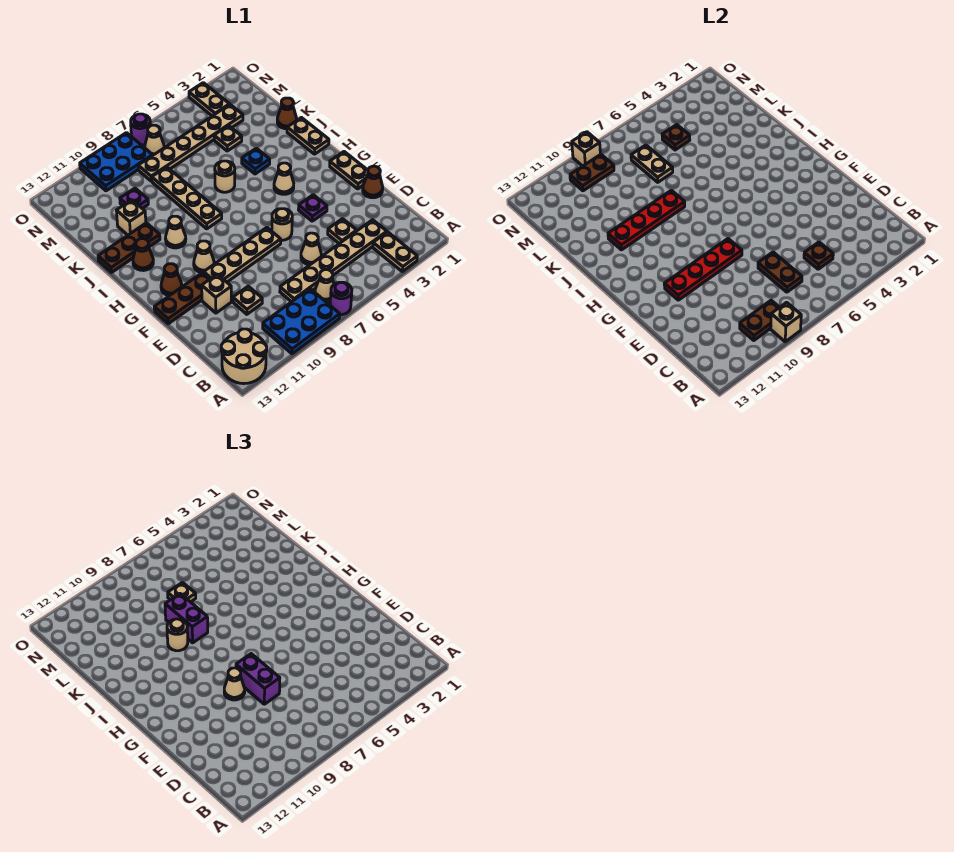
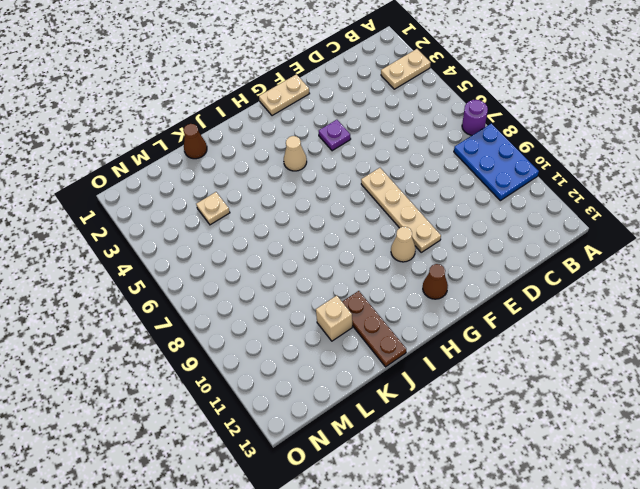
none -> tan round brick A12:B13 level 1
none -> tan cone B7 level 1
none -> tan plate C3:C8 level 1
none -> tan plate D4 level 1

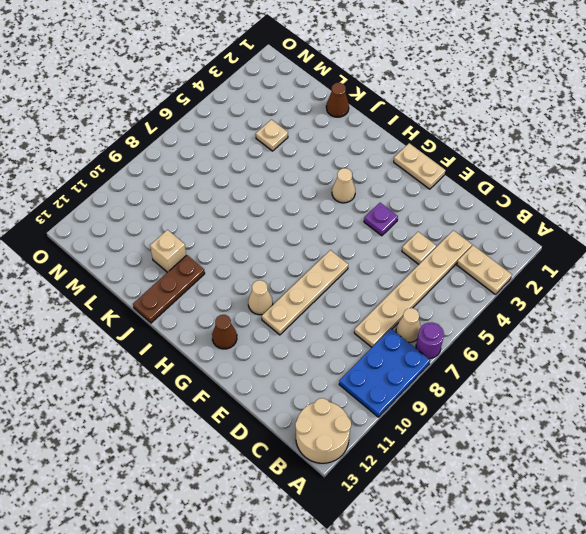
none -> tan cone D6 level 1
none -> tan plate D10 level 1
none -> brown cone E1 level 1
none -> tan brick E11 level 1

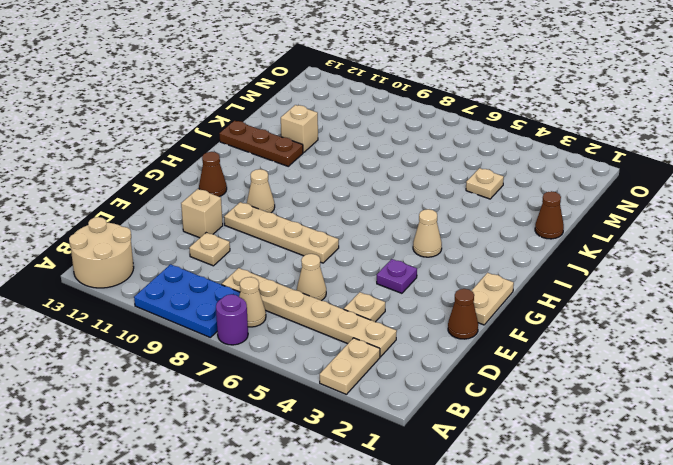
none -> tan round brick F6 level 1
none -> brown plate F11:F13 level 1
none -> tan plate I1:J1 level 1
none -> tan plate I8:L8 level 1

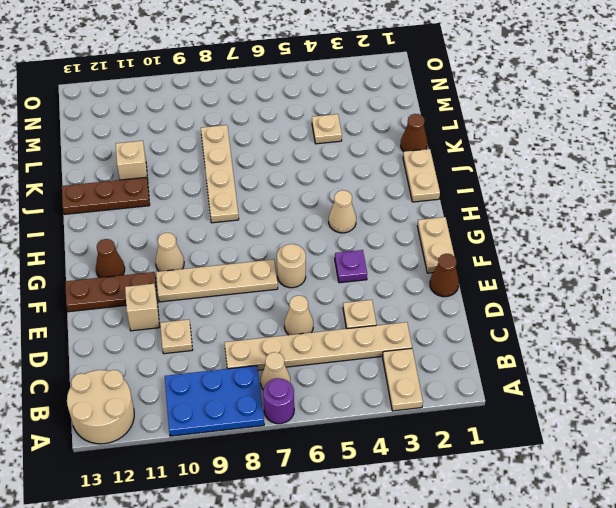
none -> tan cone I10 level 1
none -> brown cone I12 level 1
none -> blue plate J4 level 1
none -> tan round brick J6 level 1

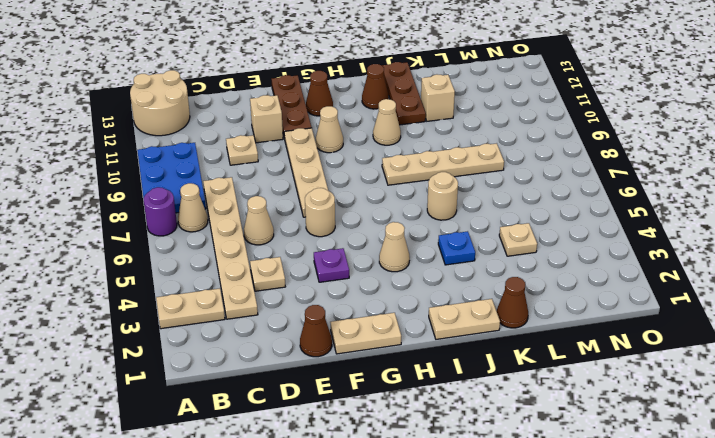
none -> purple plate L10 level 1
none -> tan plate M3:M8 level 1
none -> tan plate N3:O3 level 1
none -> tan cone N7 level 1

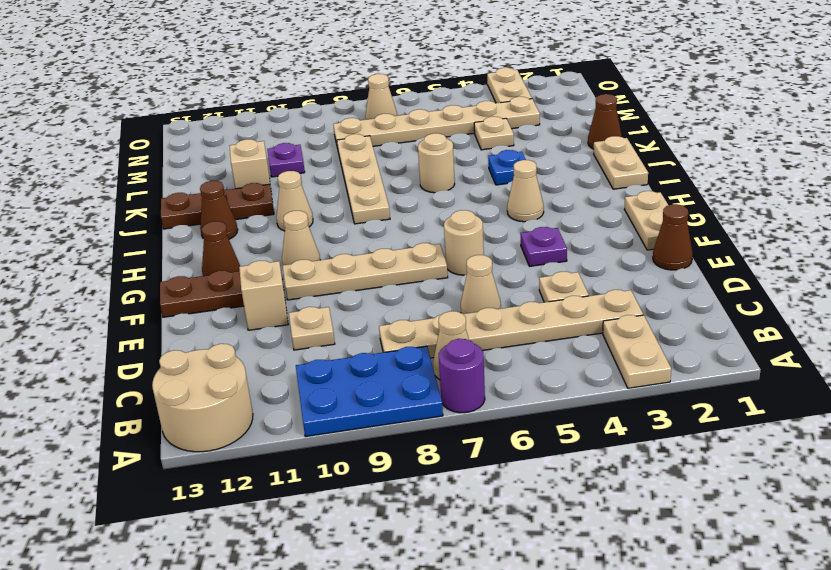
none -> blue plate N8:O10 level 1
none -> purple round brick O7 level 1
none -> tan brick A9 level 2
none -> brown plate B9:B10 level 2

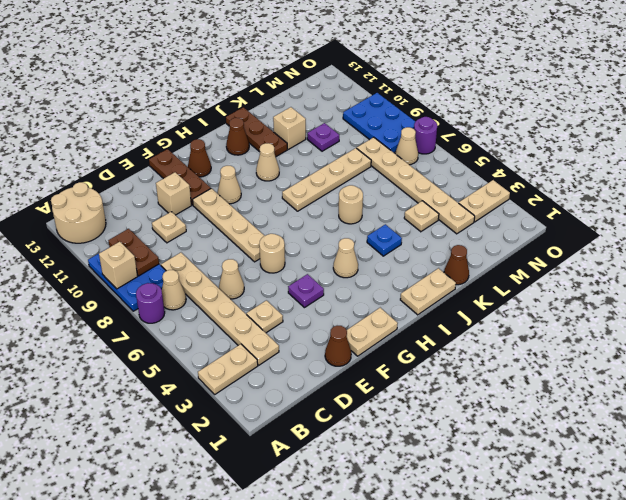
none -> brown plate C5 level 2
none -> brown plate C7:D7 level 2
none -> red plate F8:F11 level 2
none -> red plate J8:J11 level 2

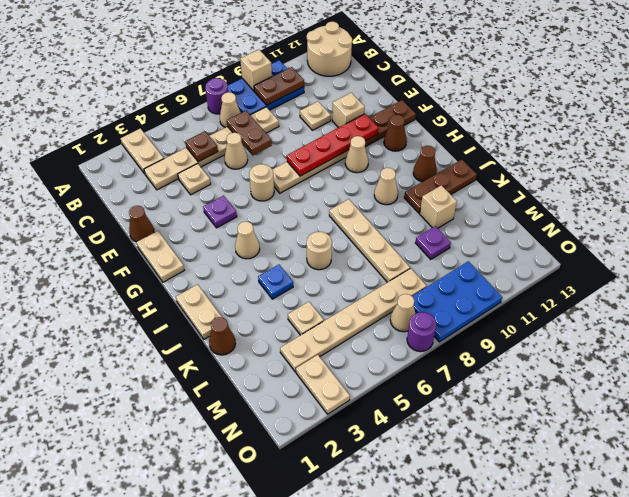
none -> red plate J8:J11 level 2
none -> tan plate L7:M7 level 2
none -> brown plate M5 level 2
none -> brown plate N9:N10 level 2

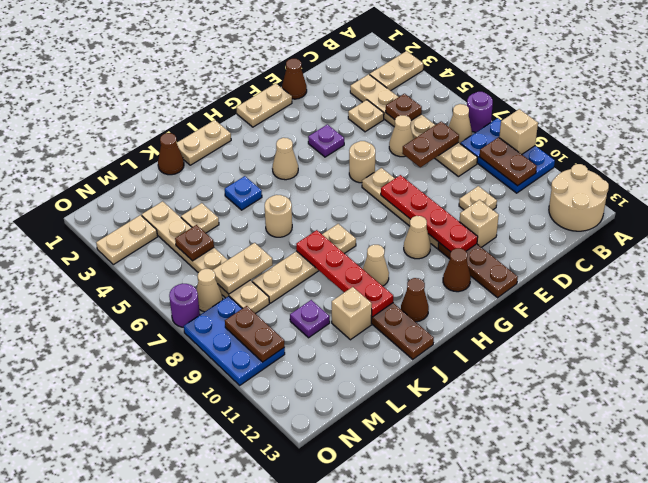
none -> tan brick O9 level 2
none -> purple brick E8:F8 level 3
none -> tan cone F9 level 3
none -> purple brick J8:K8 level 3

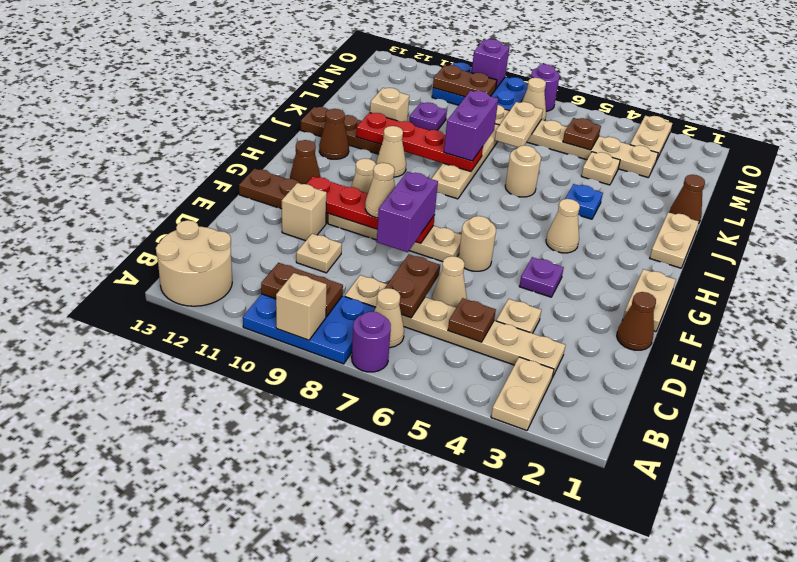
purple brick O9 level 2 -> tan brick O9 level 2
none -> tan round brick J9 level 3
none -> tan plate L7 level 3

